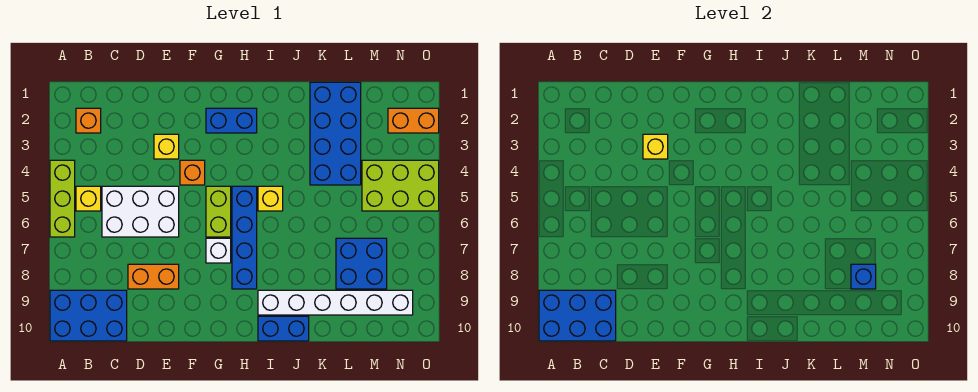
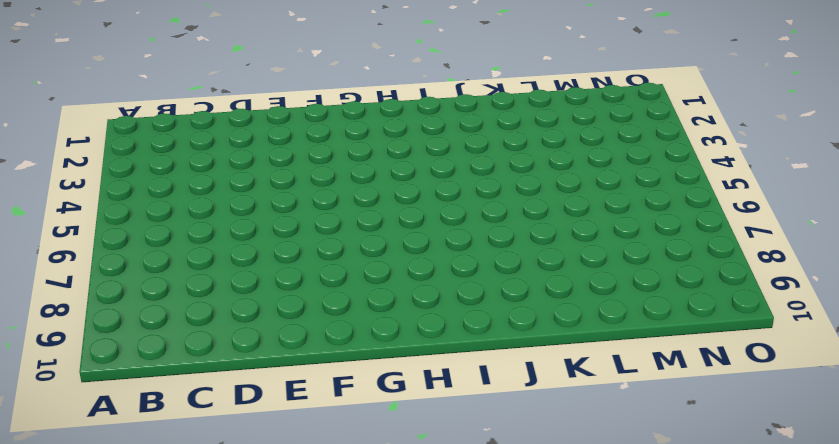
none -> lime brick A4:A6 level 1
none -> blue brick A9:C10 level 1
none -> orange brick B2 level 1

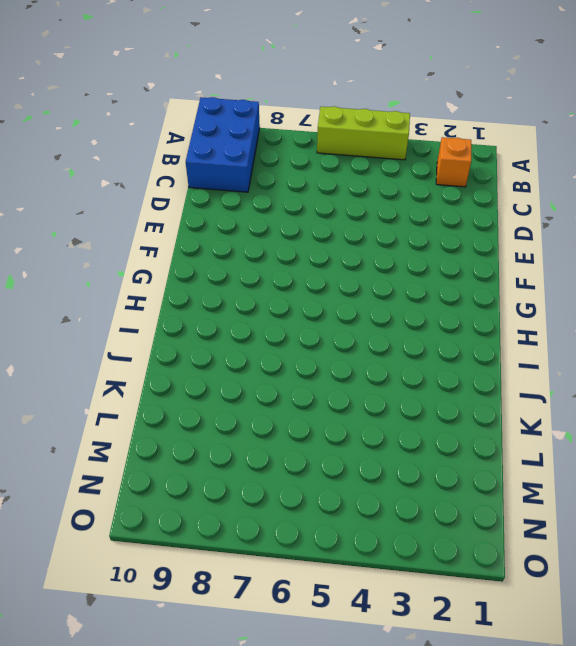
none -> yellow brick B5 level 1
none -> white brick C5:E6 level 1
none -> orange brick D8:E8 level 1

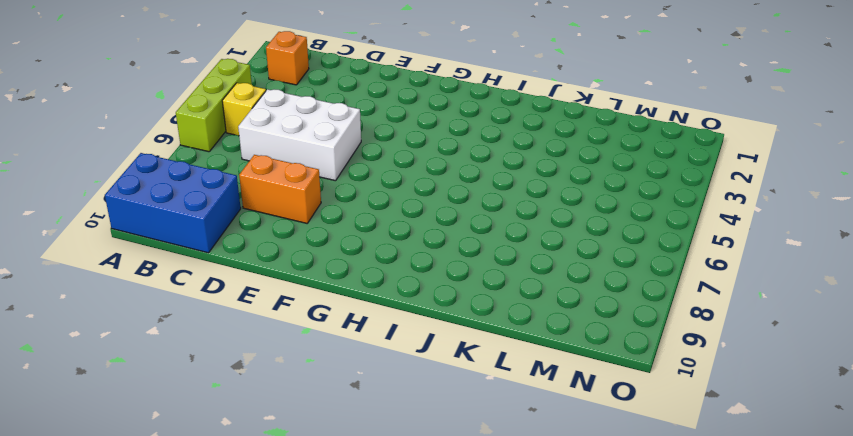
none -> yellow brick E3 level 1
none -> orange brick F4 level 1
none -> blue brick G2:H2 level 1

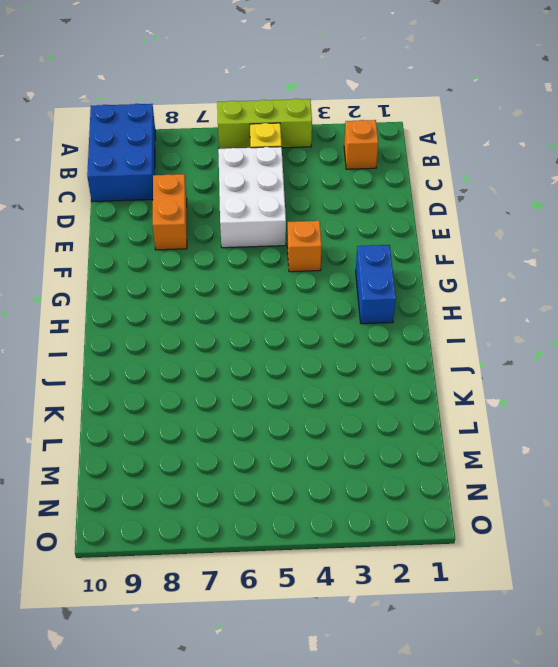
none -> yellow brick E3 level 1
none -> lime brick G5:G6 level 1
none -> white brick G7 level 1

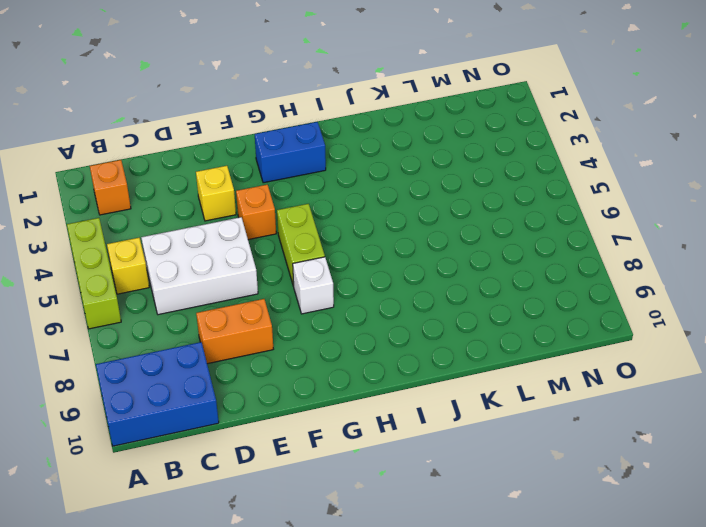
none -> blue brick H5:H8 level 1
none -> yellow brick I5 level 1
none -> white brick I9:N9 level 1

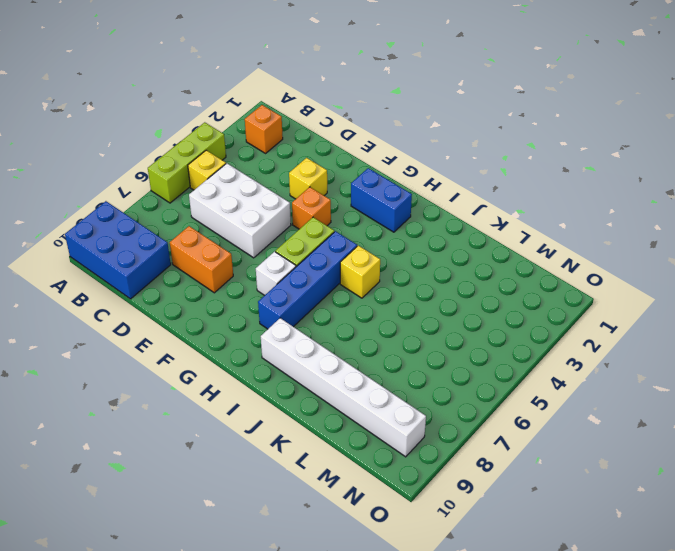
none -> blue brick I10:J10 level 1
none -> blue brick K1:L4 level 1
none -> blue brick L7:M8 level 1

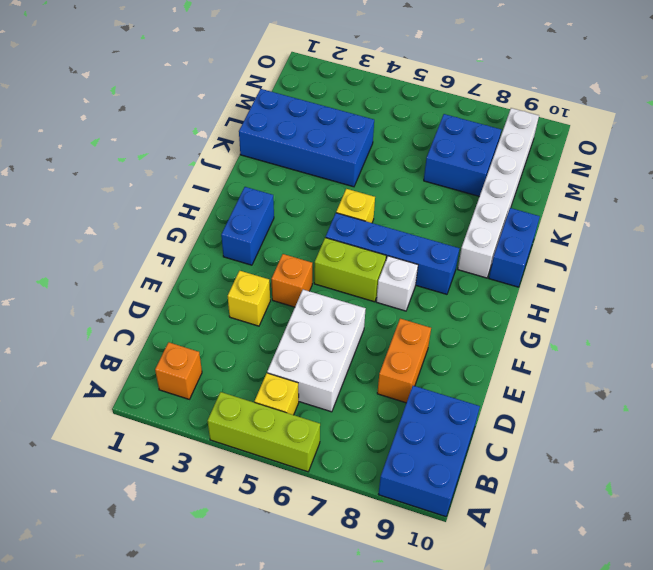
none -> lime brick M4:O5 level 1
none -> orange brick N2:O2 level 1
none -> blue brick A9:C10 level 2

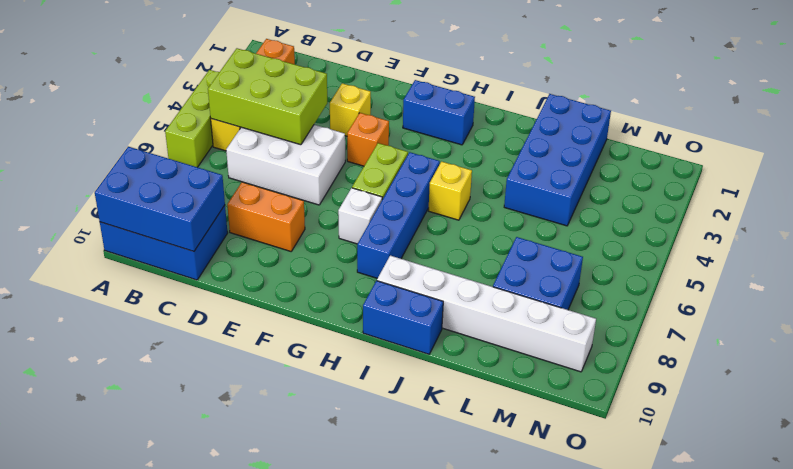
lime brick B4:D5 level 2 -> lime brick M4:O5 level 1
none -> orange brick N2:O2 level 1
none -> yellow brick E3 level 2
none -> blue brick M8 level 2

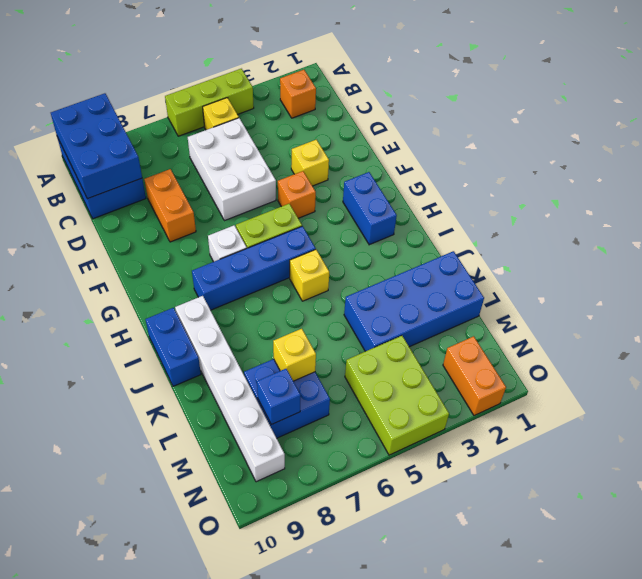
yellow brick L7 level 2 -> yellow brick E3 level 2

